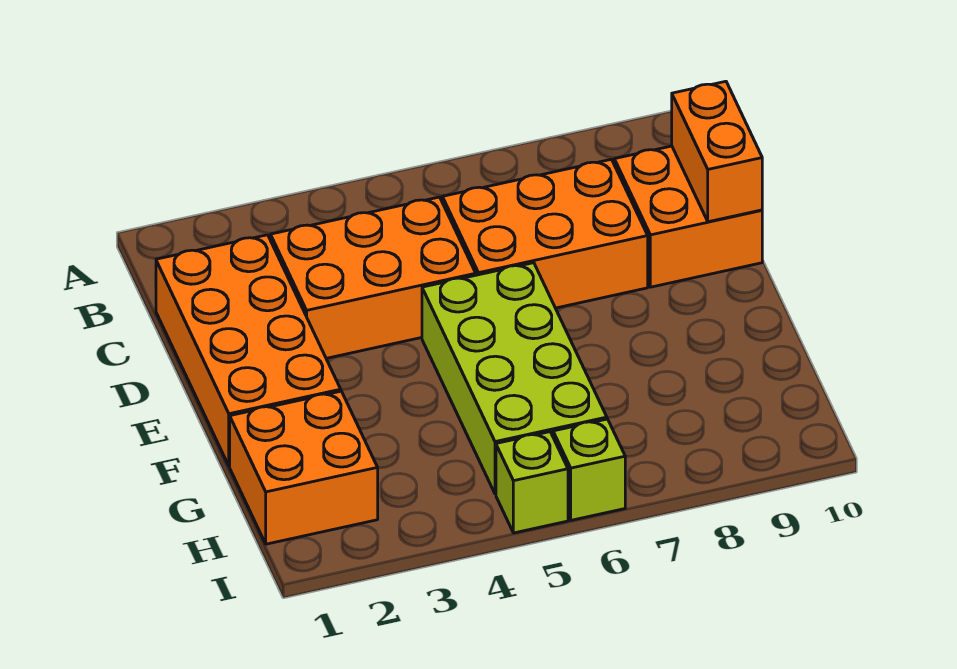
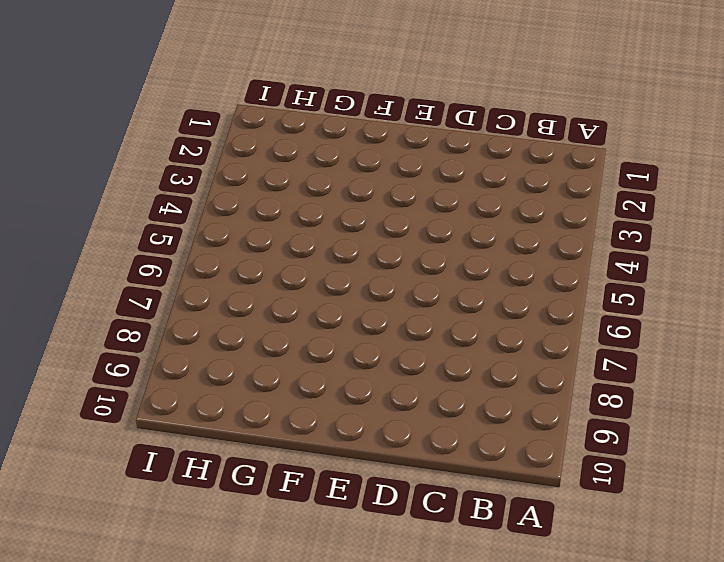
none -> orange brick C1:F2 level 1
none -> orange brick C3:D5 level 1

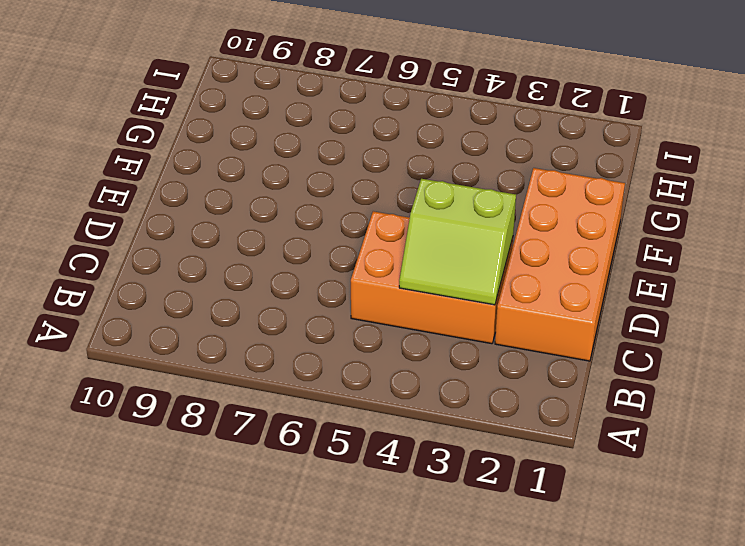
lime slope C3:D4 level 2 top D -> none
none -> orange brick C6:D8 level 1
none -> orange brick C9:D10 level 1

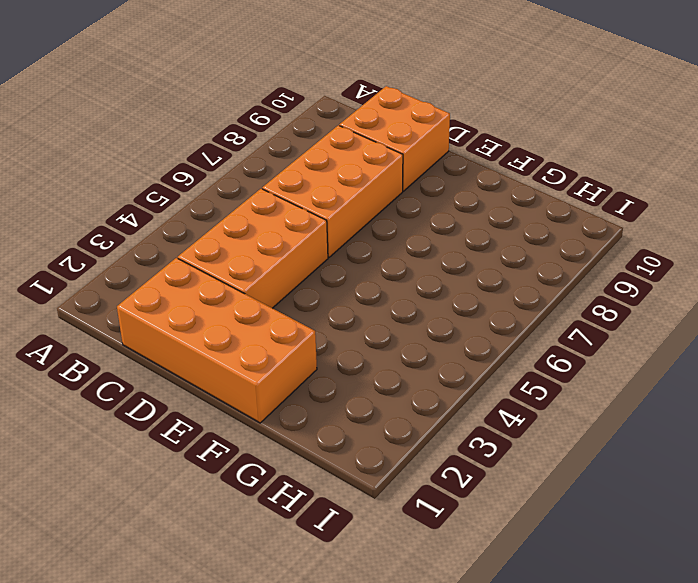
none -> lime brick E5:H6 level 1
none -> orange brick G1:H2 level 1

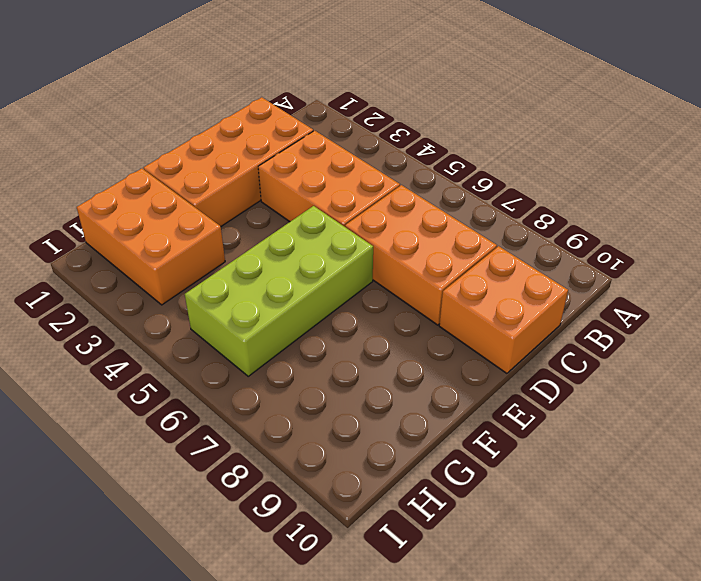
orange brick G1:H3 level 1 -> orange brick G1:H2 level 1
none -> lime brick I5 level 1
none -> lime brick I6 level 1

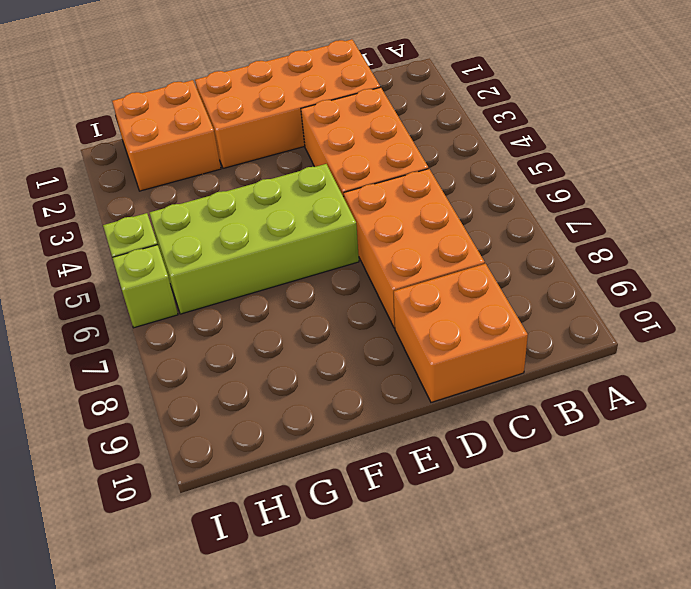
none -> orange brick C10:D10 level 2

